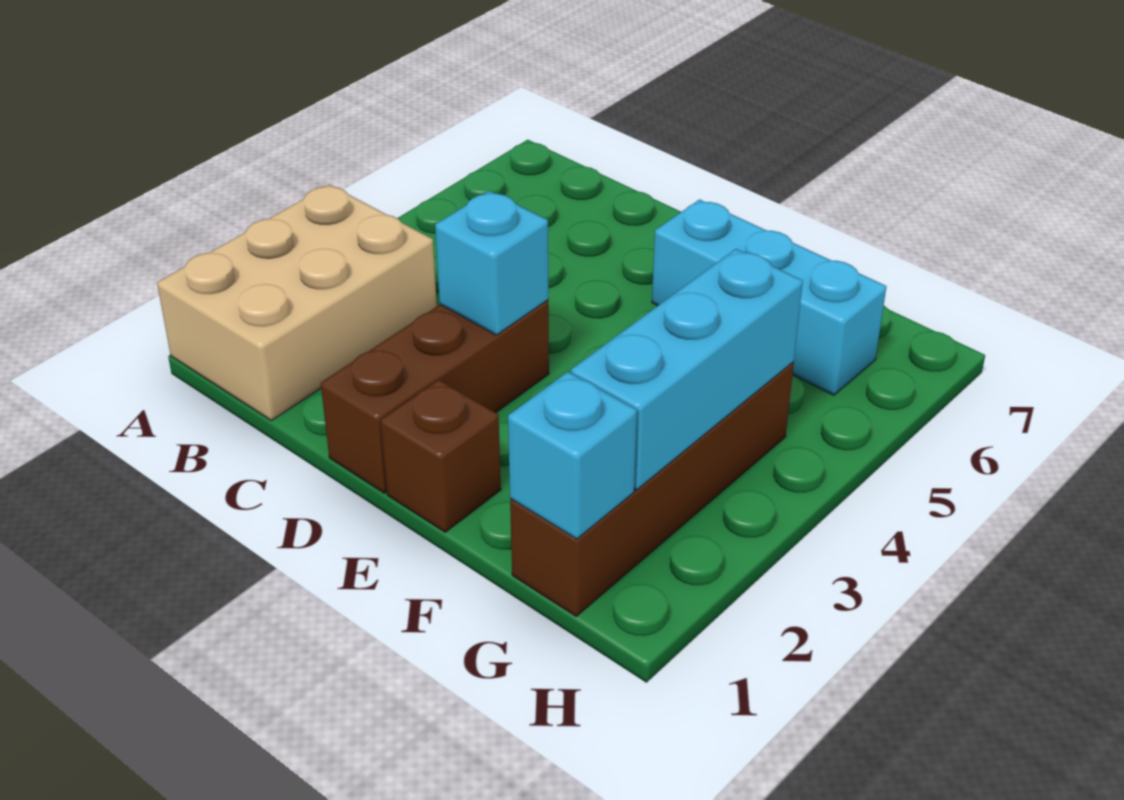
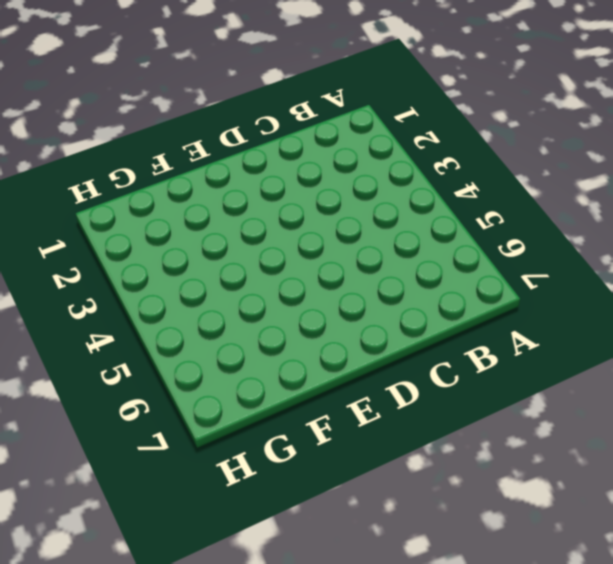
none -> tan brick A1:B3 level 1
none -> brown brick D1:D3 level 1

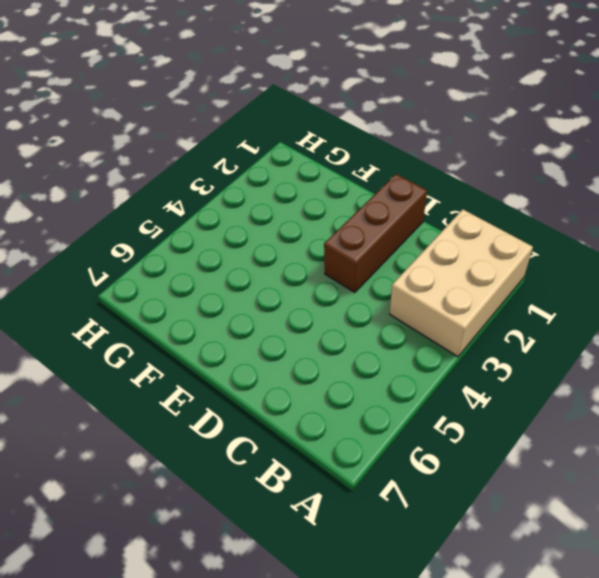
none -> brown brick E1 level 1
none -> cyan brick E6:G6 level 1

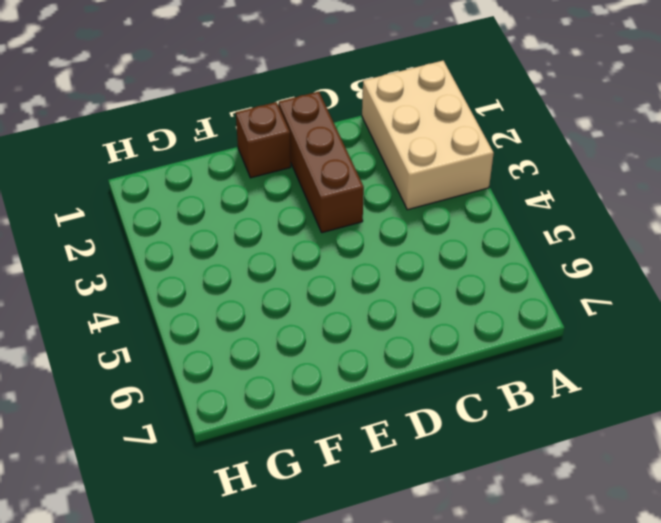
none -> cyan brick E6:G6 level 1
none -> brown brick G1:G4 level 1

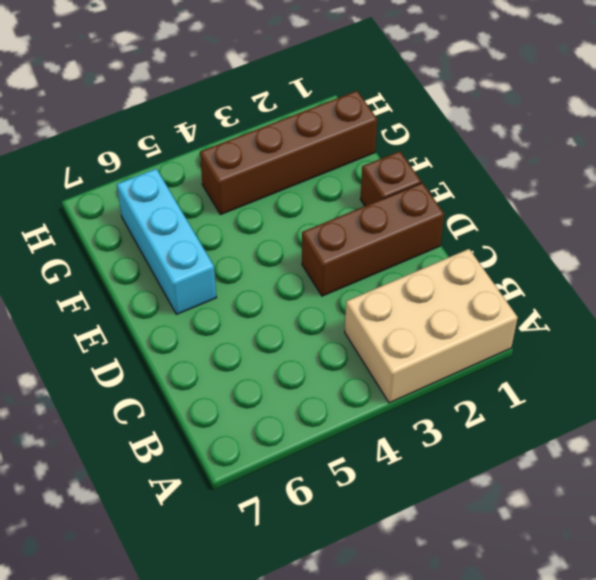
none -> cyan brick D3 level 2
none -> cyan brick G1 level 2

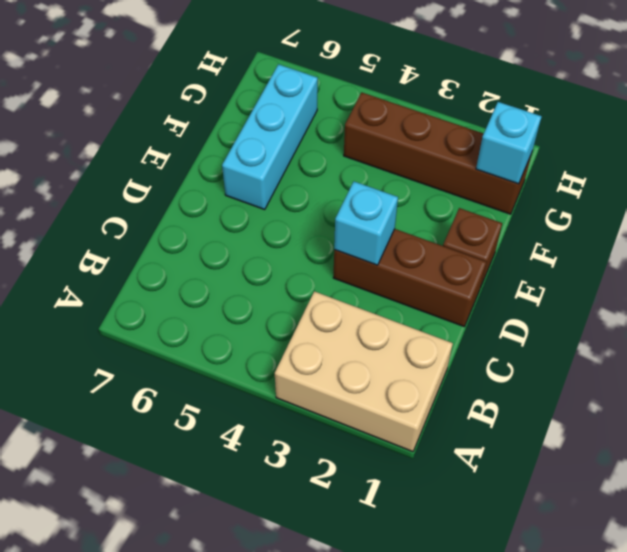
none -> cyan brick G2:G4 level 2

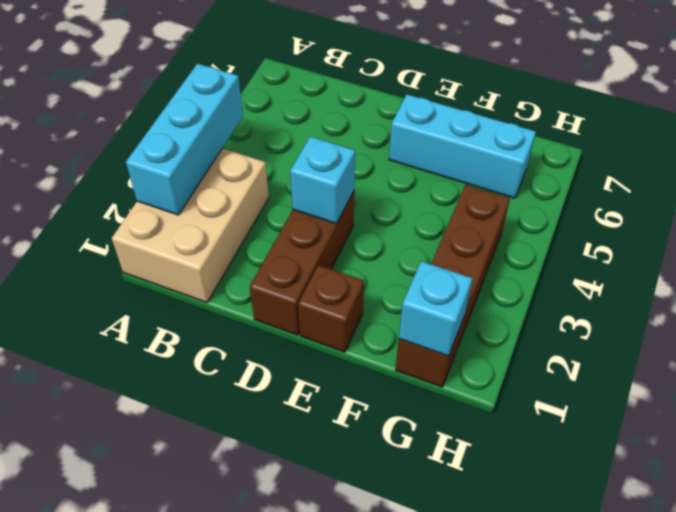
cyan brick A2:A4 level 2 -> cyan brick G2:G4 level 2

